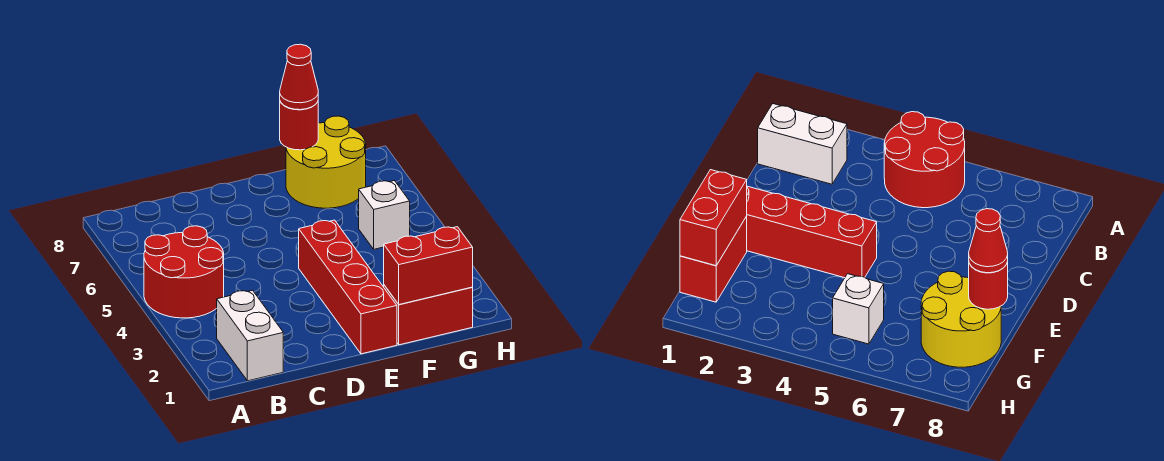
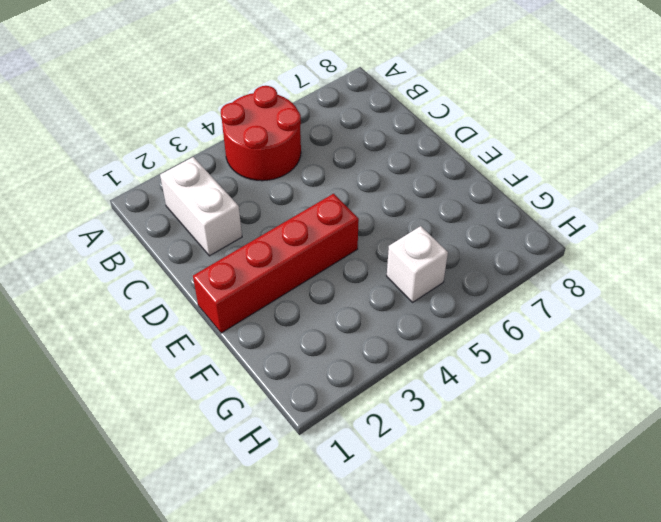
white brick B2:C2 level 1 -> white brick B1:B2 level 1
none -> red brick F1:G1 level 1
none -> yellow round brick F7:G8 level 1

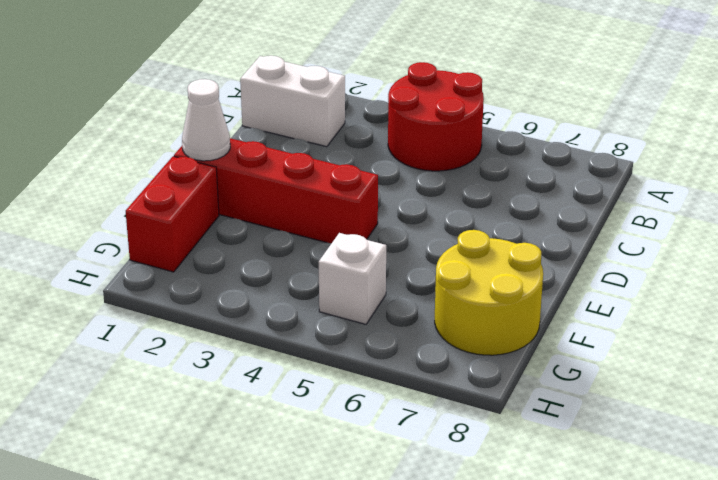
white cone E1 level 2 -> none
none -> red brick F1:G1 level 2
none -> red round brick F8 level 2

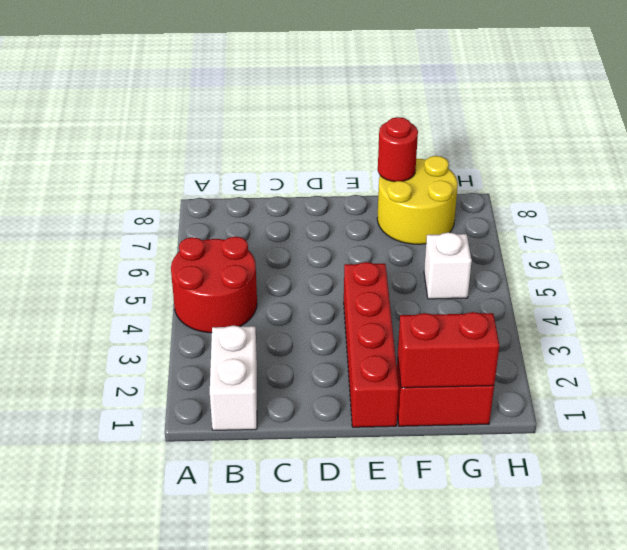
none -> red cone F8 level 3

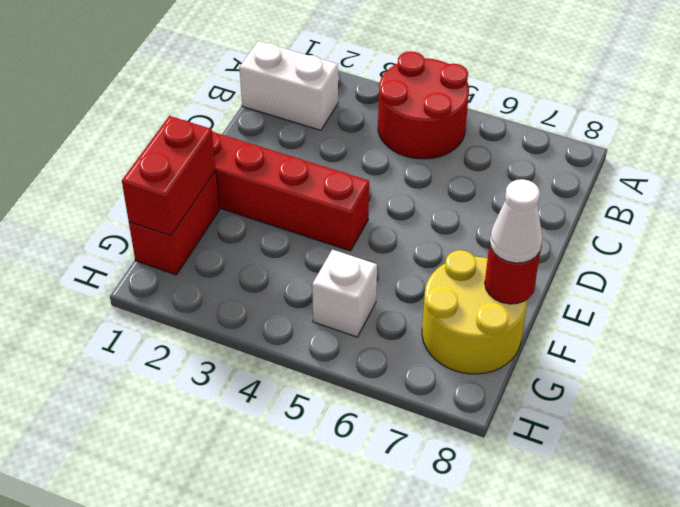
white cone F8 level 3 -> red cone F8 level 3

